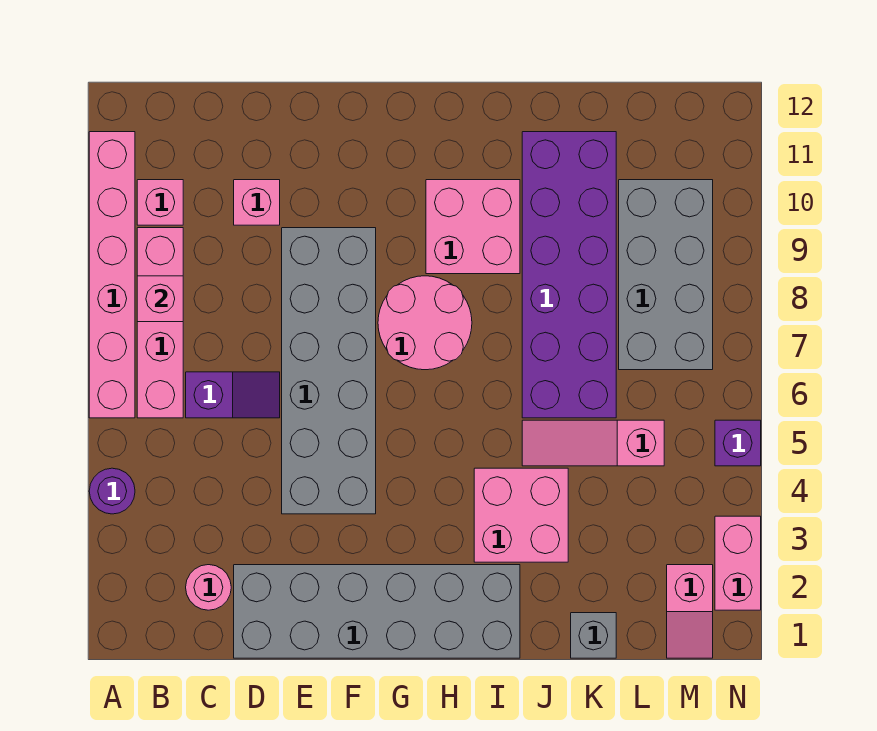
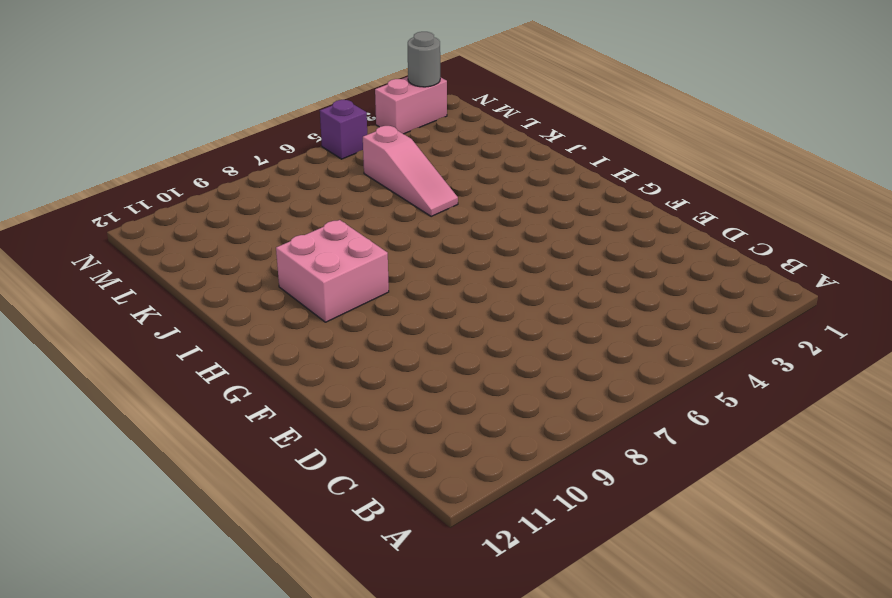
grey round brick N2 level 2 -> none
none -> purple round brick A4 level 1
none -> pink brick A6:A11 level 1
none -> pink brick B6:B9 level 1

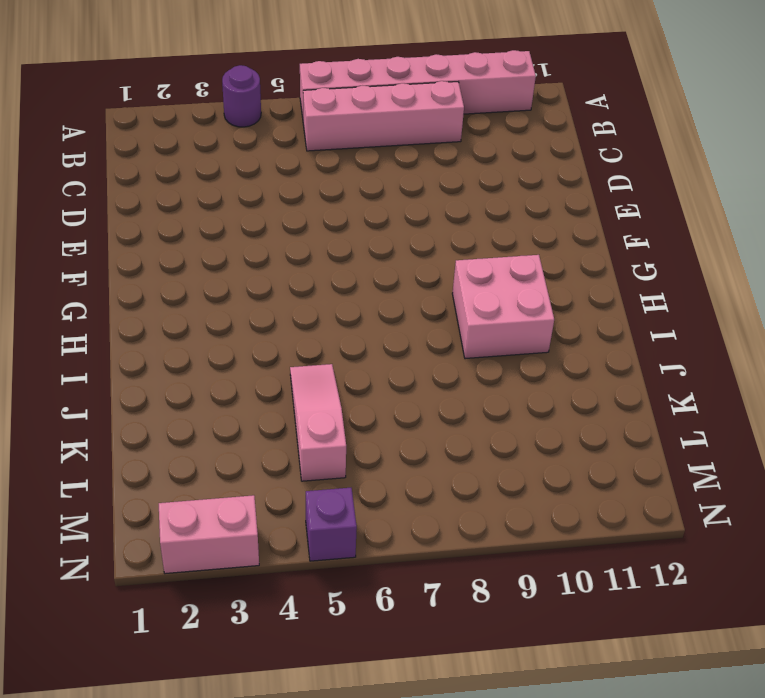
none -> pink brick B10 level 1
none -> pink round brick C2 level 1
none -> purple slope C6:D6 level 1 top C

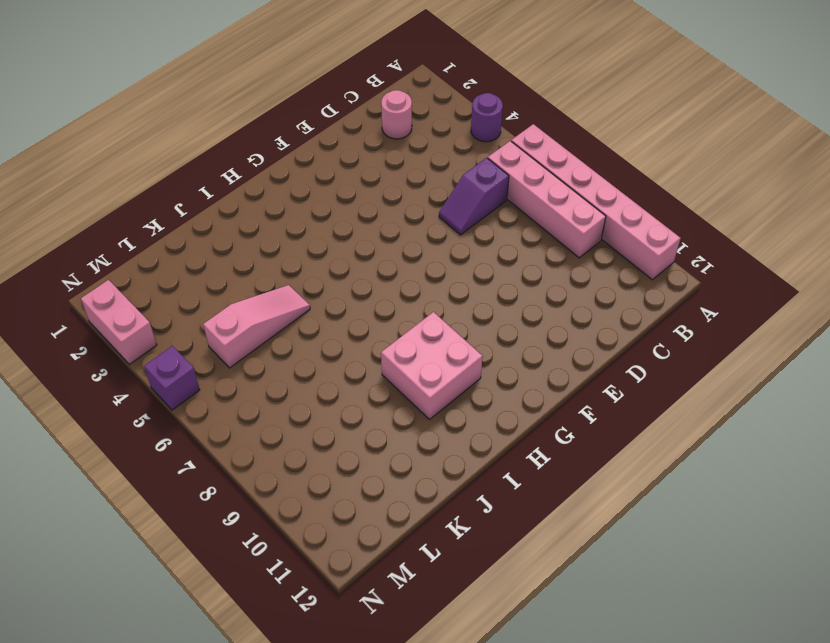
none -> pink brick B10 level 1
none -> grey brick D1:I2 level 1
none -> pink brick D10 level 1

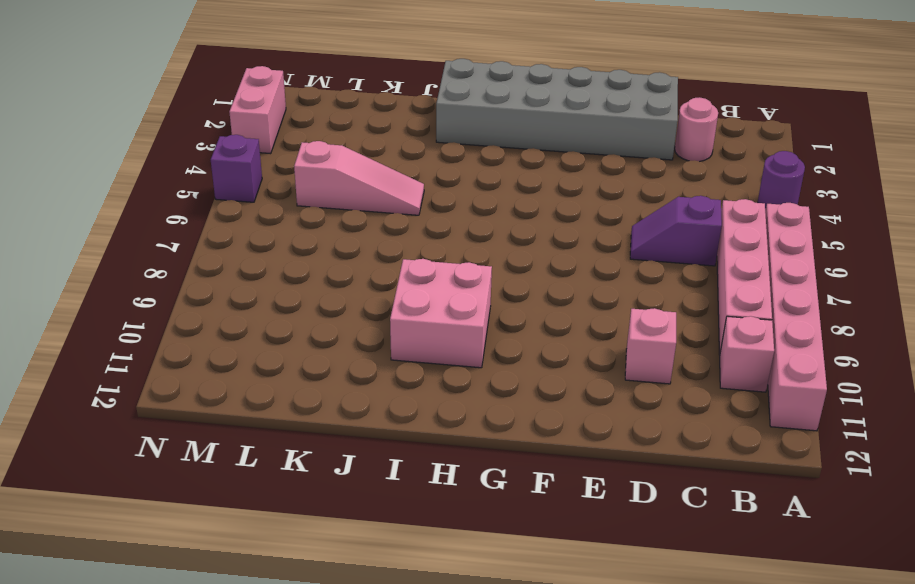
none -> grey brick E4:F9 level 1
none -> pink round brick G7:H8 level 1
none -> pink brick I3:J4 level 1

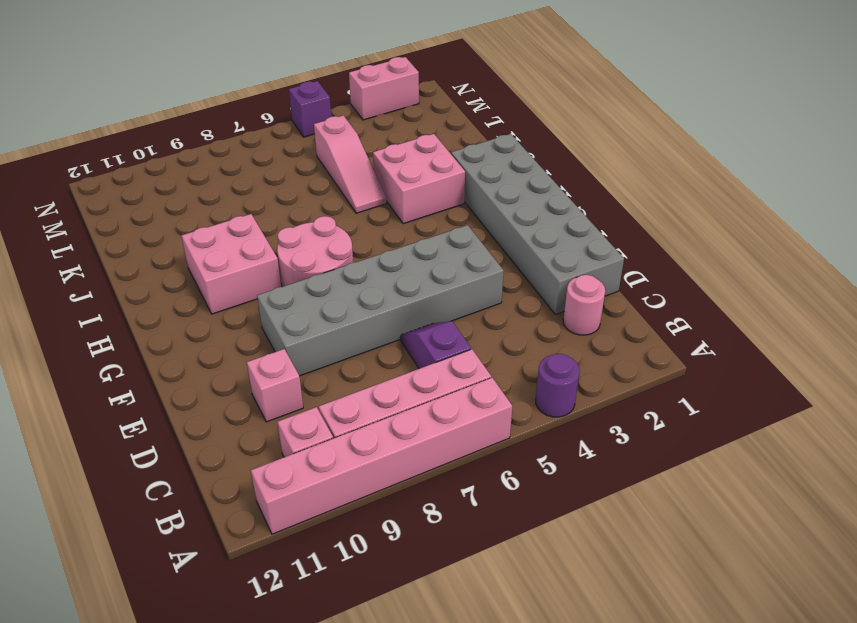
none -> purple brick J6:K11 level 1
none -> grey brick K1 level 1
none -> grey brick L7:M10 level 1

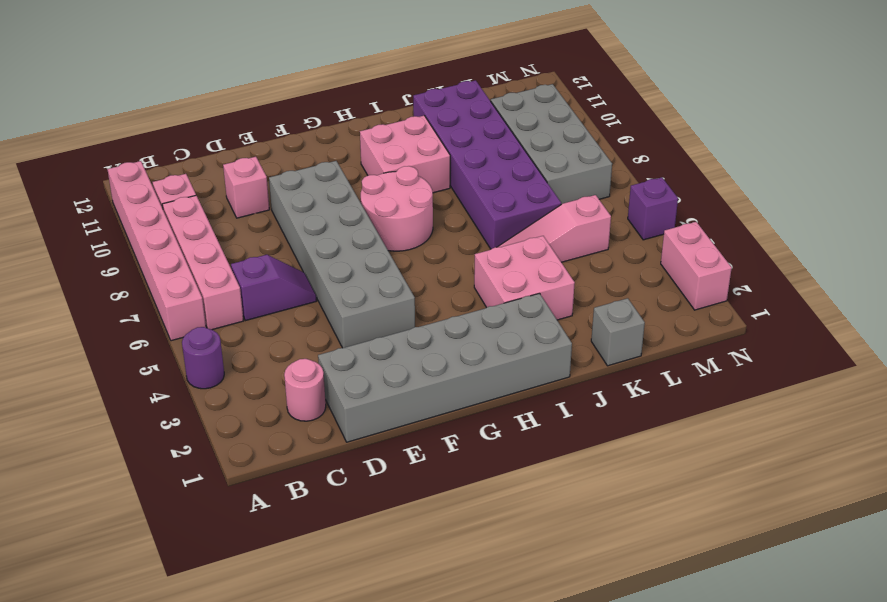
none -> pink slope M1:M2 level 1 top 2
none -> pink brick B8 level 2

